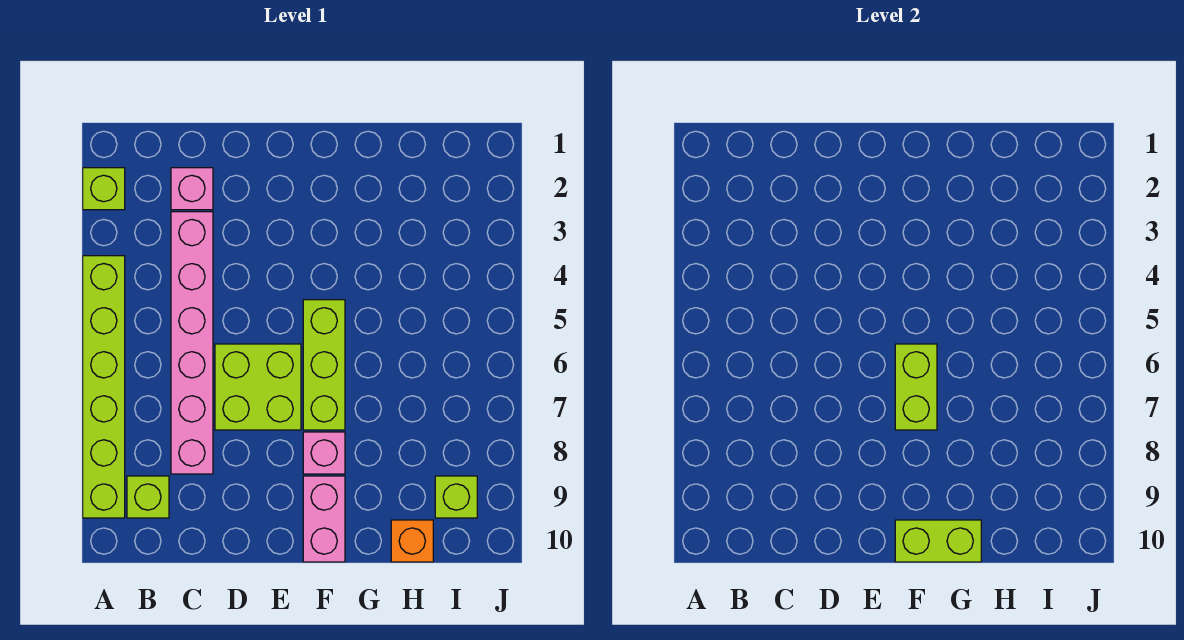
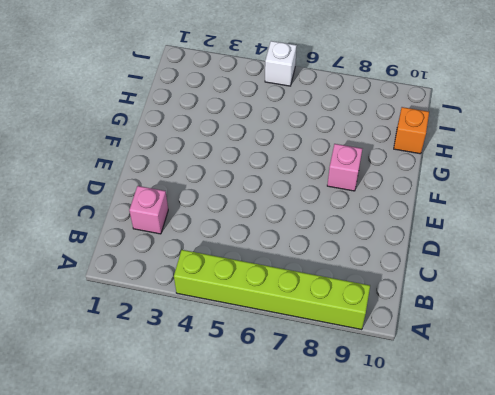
white brick J5 level 1 -> none
none -> lime brick A2 level 1
none -> lime brick B9 level 1
none -> pink brick C3:C8 level 1

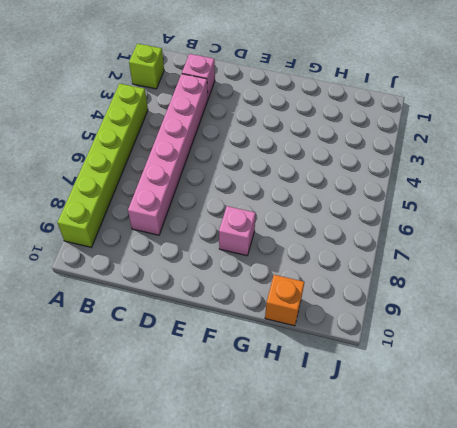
none -> lime brick B9 level 1
none -> lime brick D6:E7 level 1
none -> lime brick F5:F7 level 1

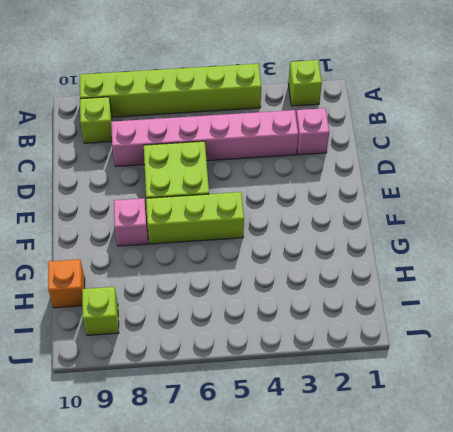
none -> pink brick F9:F10 level 1
none -> lime brick F6:F7 level 2
none -> lime brick F10:G10 level 2

